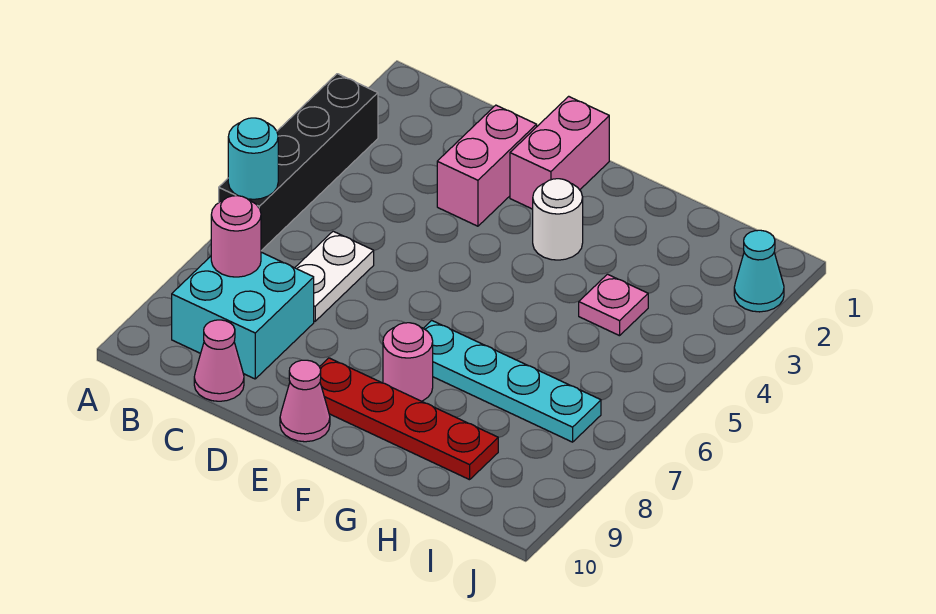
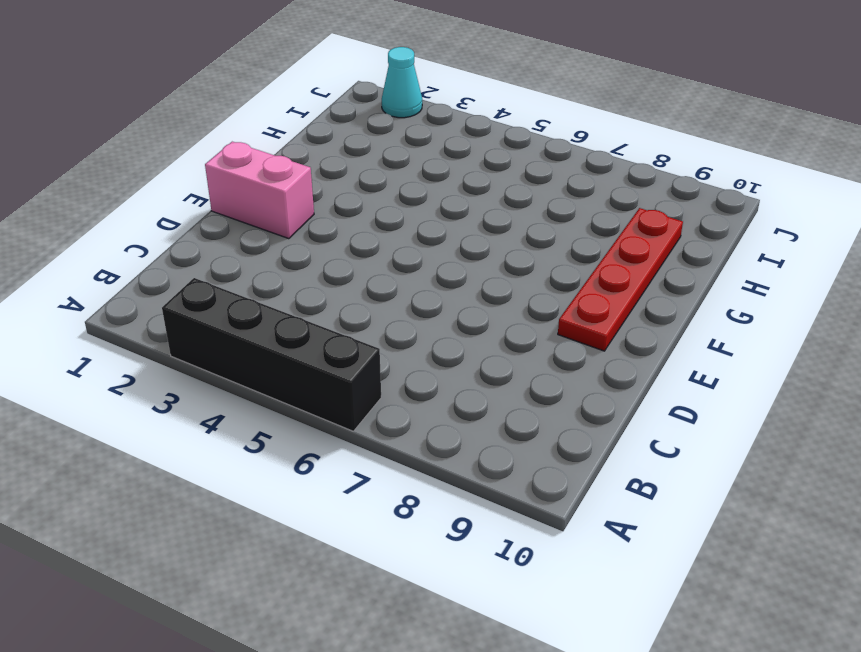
none -> cyan brick B8:C9 level 1
none -> white plate C6:C7 level 1
none -> pink cone C10 level 1

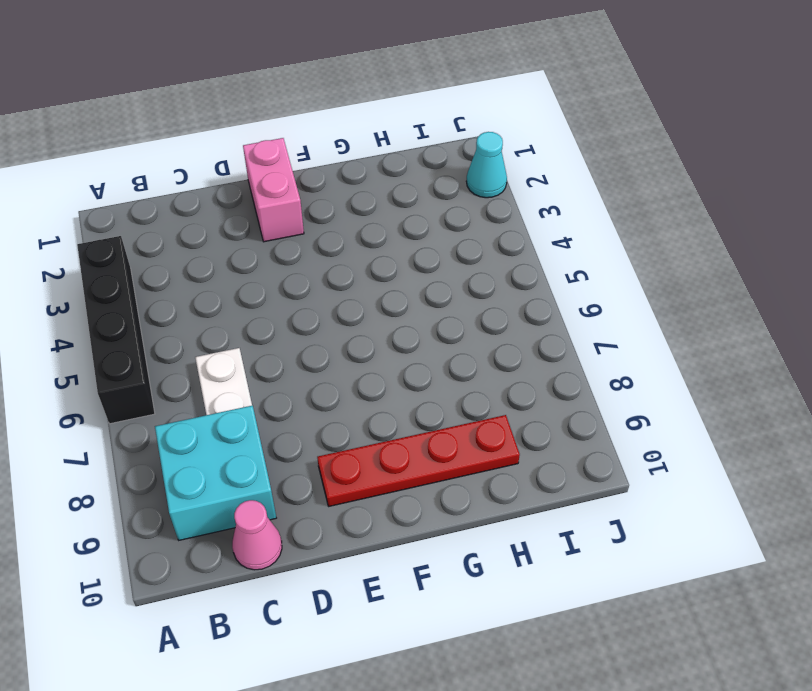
none -> pink brick D2:D3 level 1
none -> pink cone E10 level 1
none -> white round brick F3 level 1

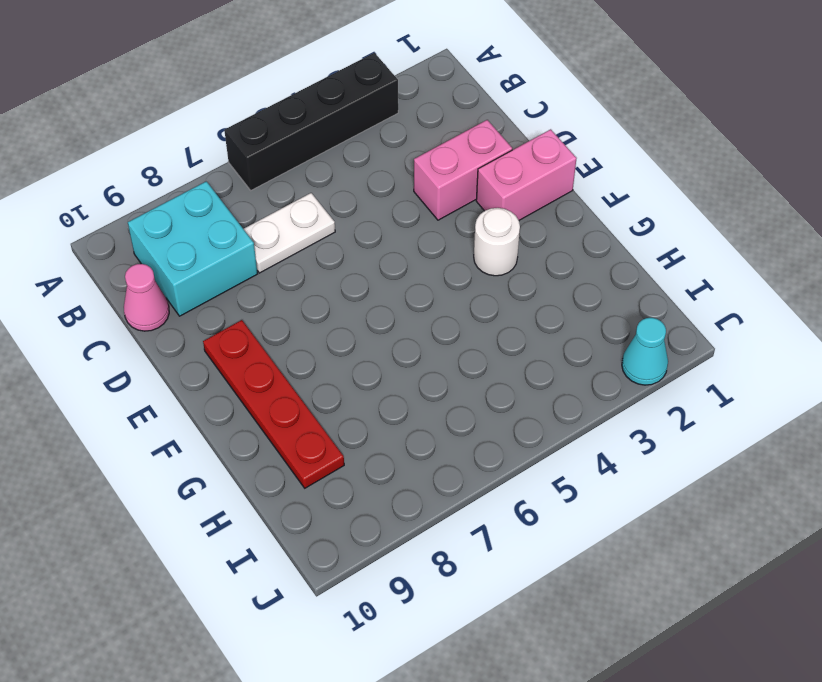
none -> pink cone E10 level 1
none -> cyan plate F7:I7 level 1
none -> pink round brick F8 level 1

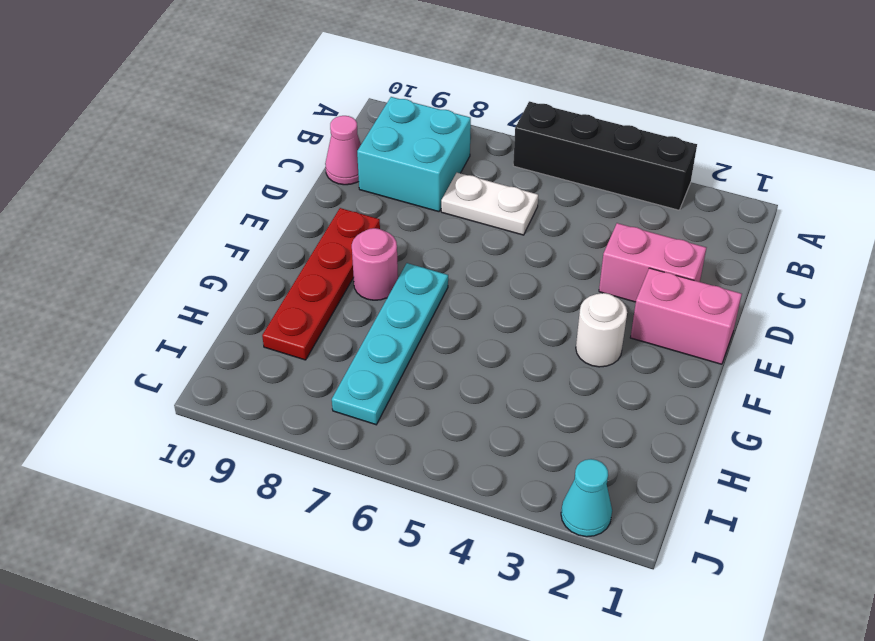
none -> pink cone E10 level 1
none -> pink plate H4 level 1
none -> cyan round brick A6 level 2

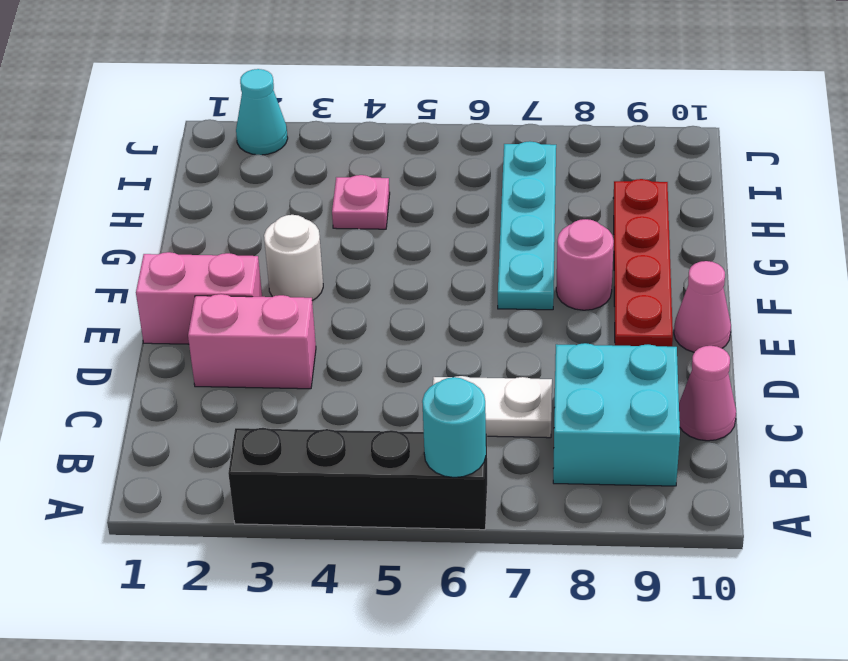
none -> pink round brick B8 level 2

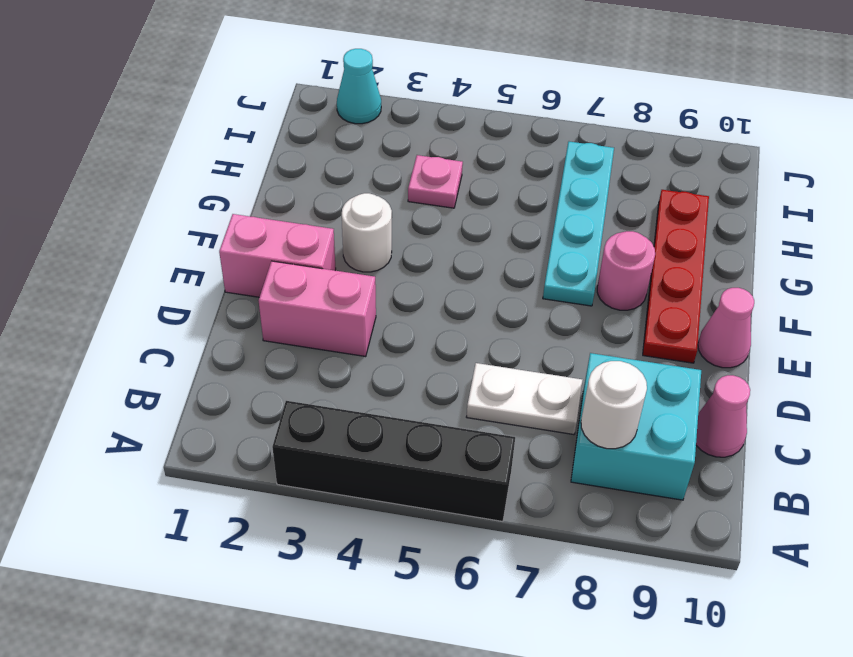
white round brick B8 level 2 -> pink round brick B8 level 2
none -> cyan round brick A6 level 2

